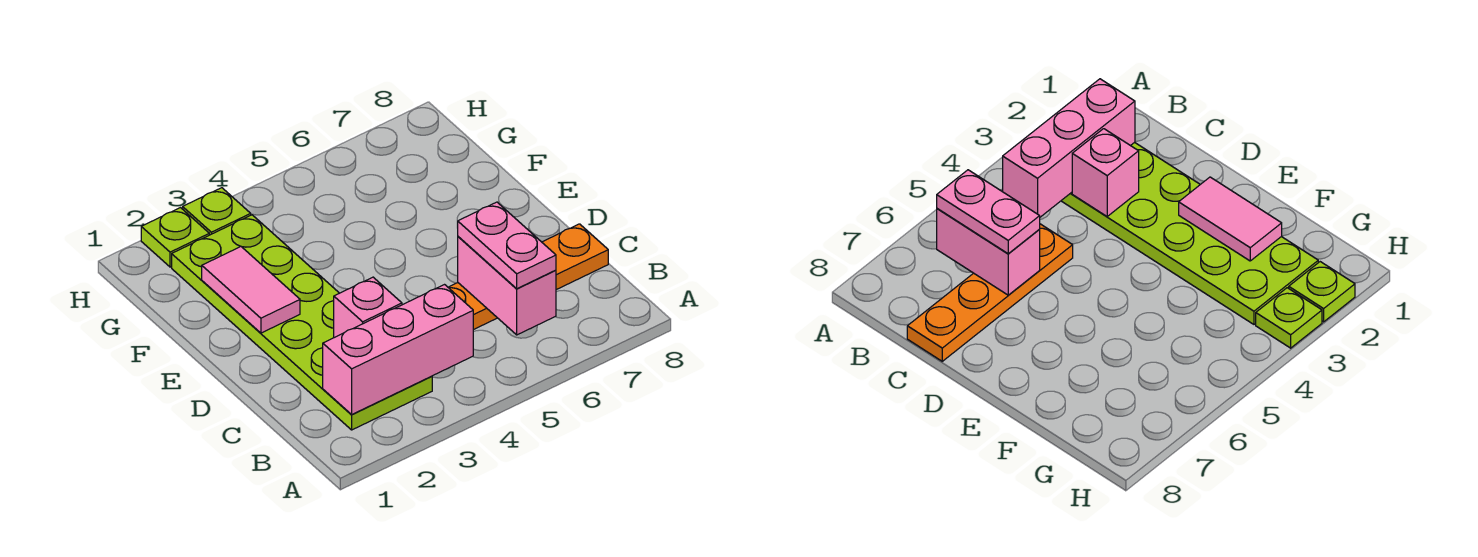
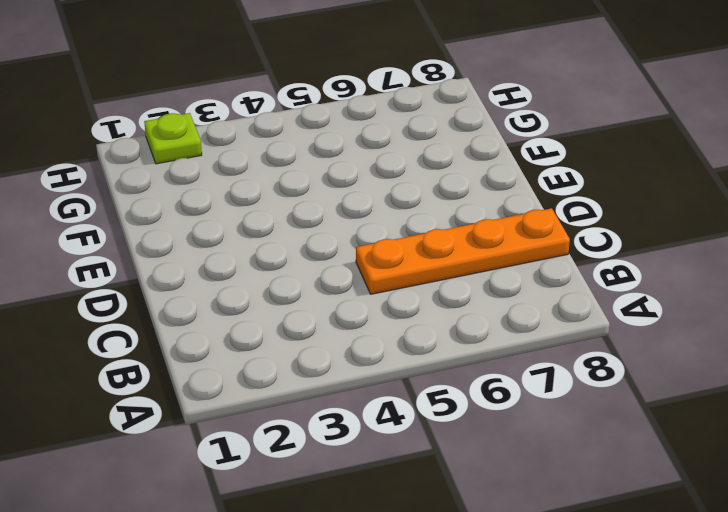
none -> lime plate B2:G3 level 1
none -> lime plate H3 level 1

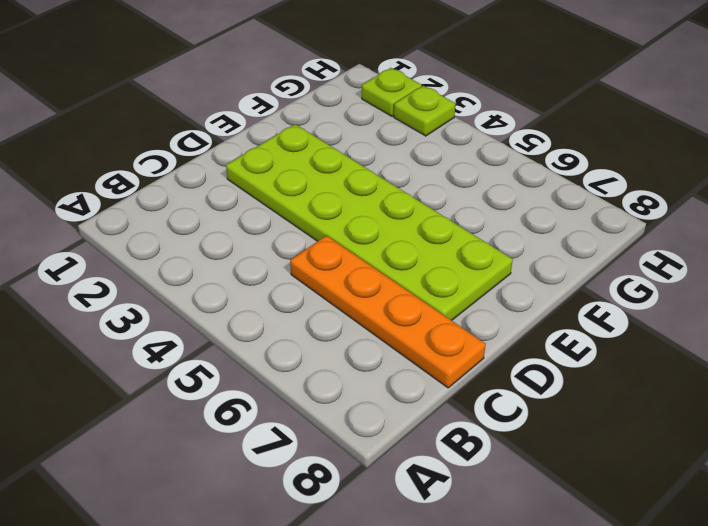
lime plate D2:E7 level 1 -> lime plate B2:G3 level 1
none -> pink brick B2:B4 level 2
none -> pink brick B6:C6 level 2

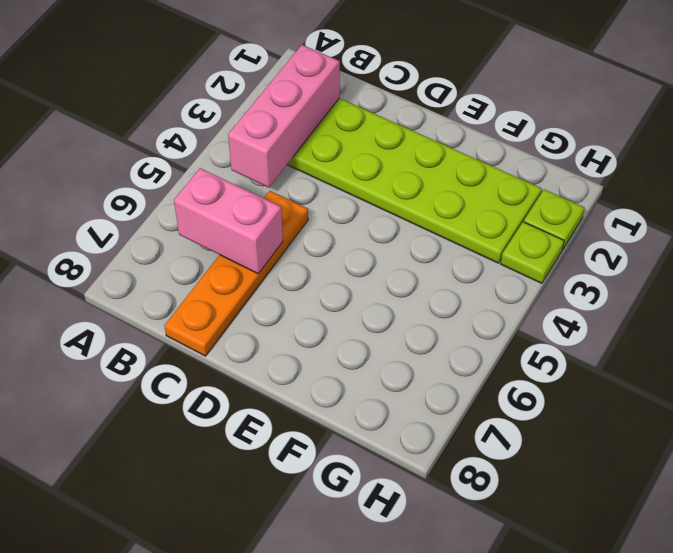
none -> pink brick C3 level 2
none -> pink tile E2:F2 level 2

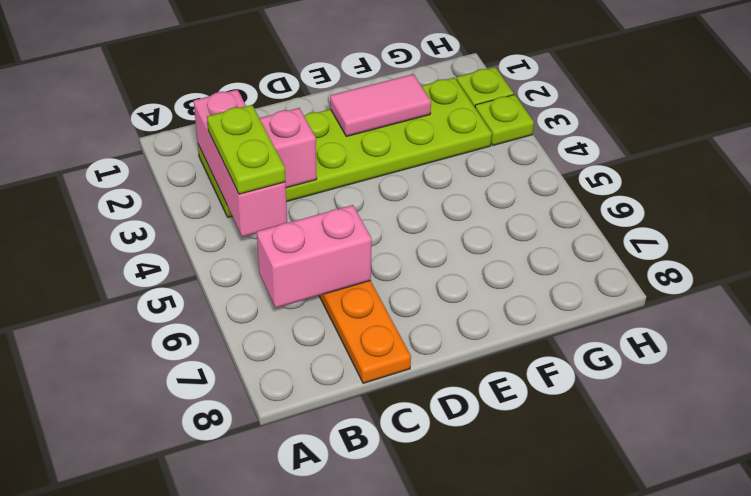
lime plate B3:B4 level 3 -> none
none -> pink plate B6:C6 level 3

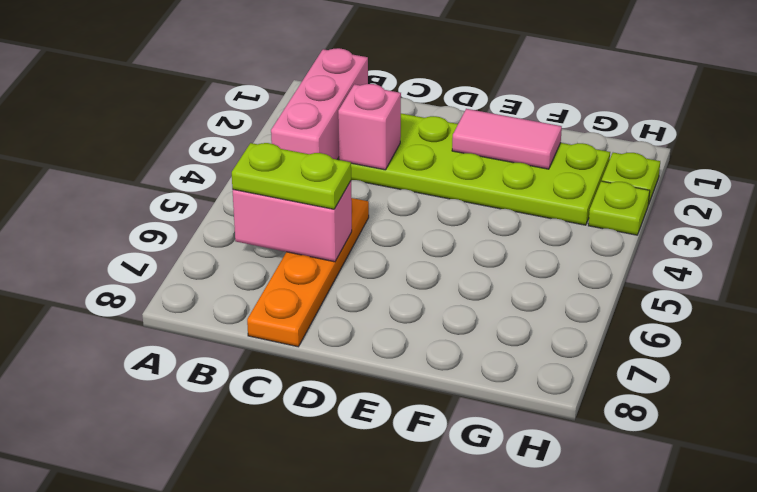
lime plate B6:C6 level 3 -> pink plate B6:C6 level 3

